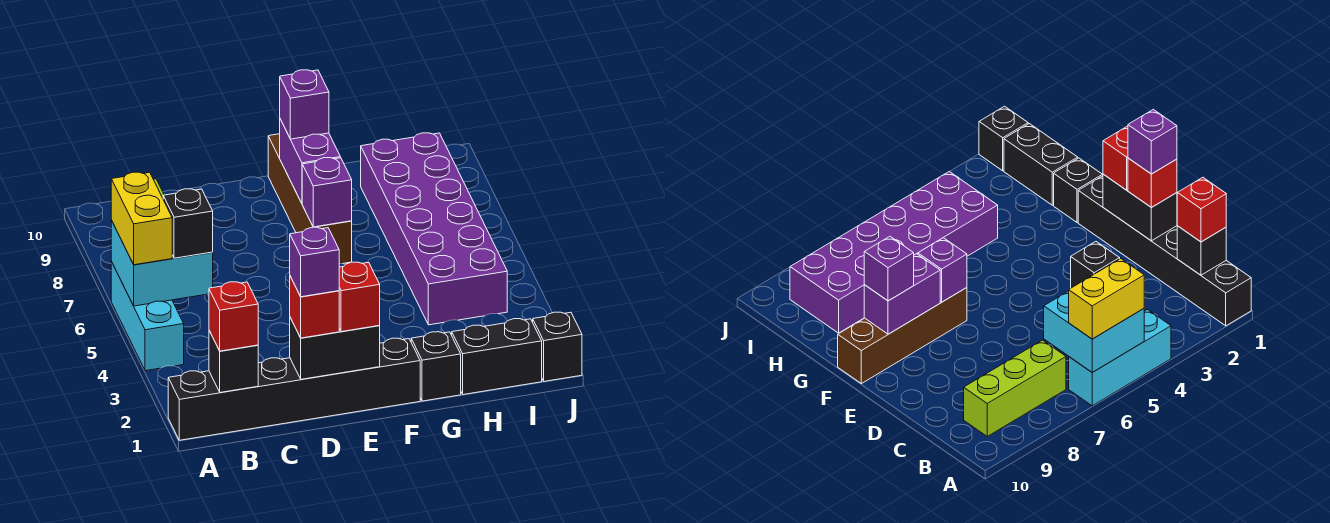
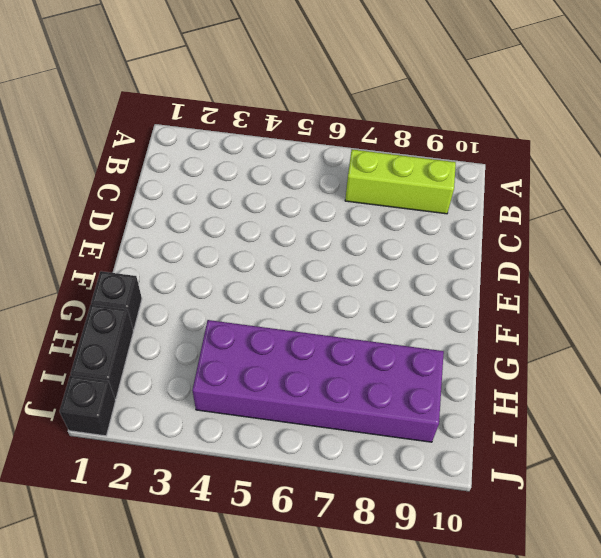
none -> black brick A1:F1 level 1
none -> cyan brick A4:A6 level 1
none -> brown brick F7:F10 level 1

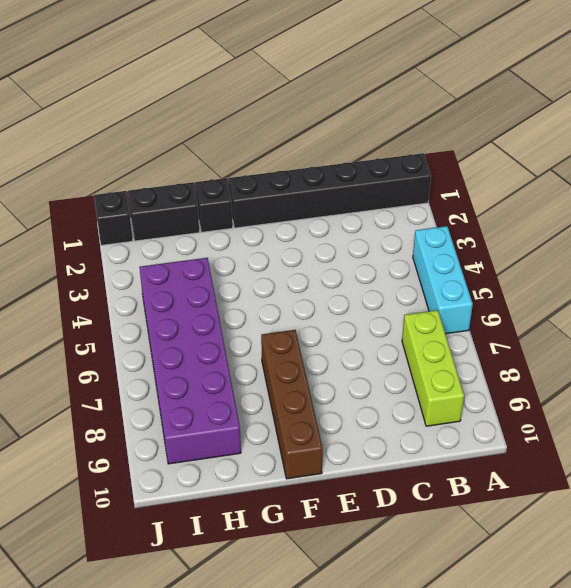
none -> cyan brick A5:B6 level 2
none -> black brick B1 level 2
none -> black brick D1:E1 level 2

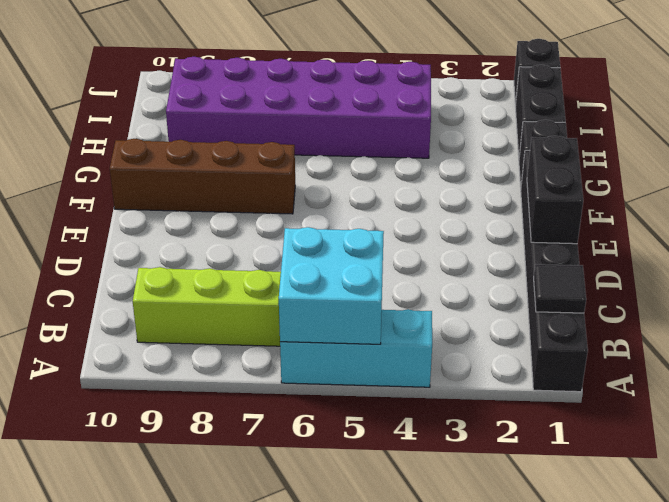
black tile B1 level 2 -> black brick B1 level 2
none -> purple brick F7 level 2
none -> purple brick F8:F9 level 2
none -> yellow brick A5:A6 level 3

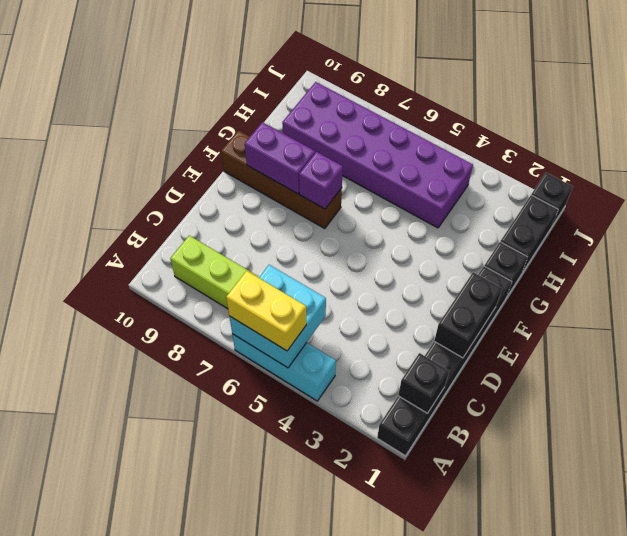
none -> red brick B1 level 3
none -> black brick B5 level 3
none -> red brick D1 level 3

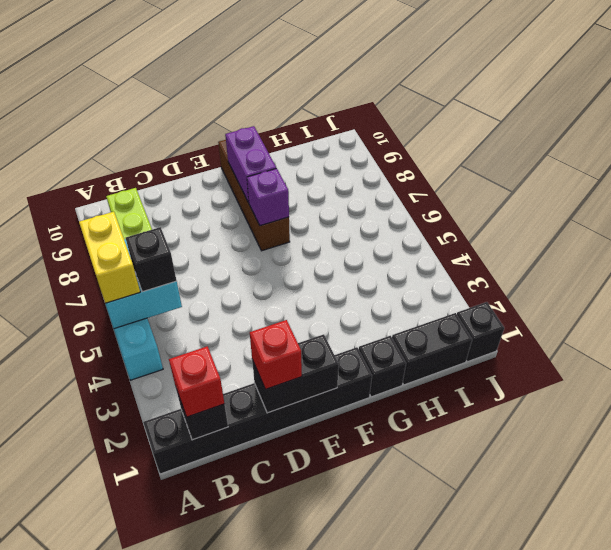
none -> purple brick H4:I9 level 1
none -> red brick E1 level 3
none -> purple brick F9 level 3

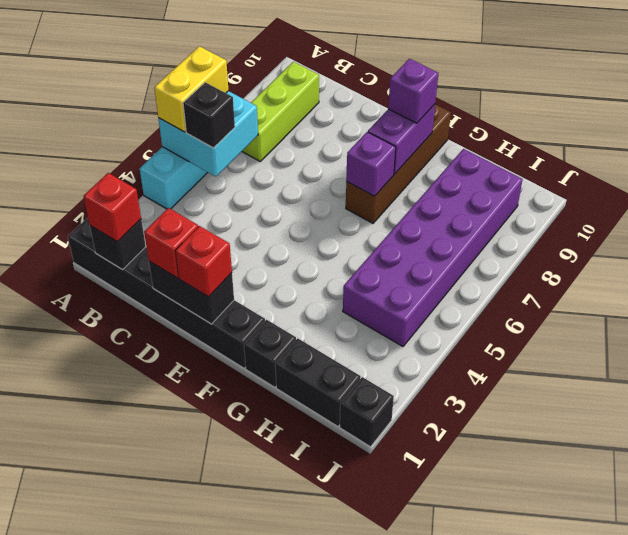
none -> purple brick D1 level 4

